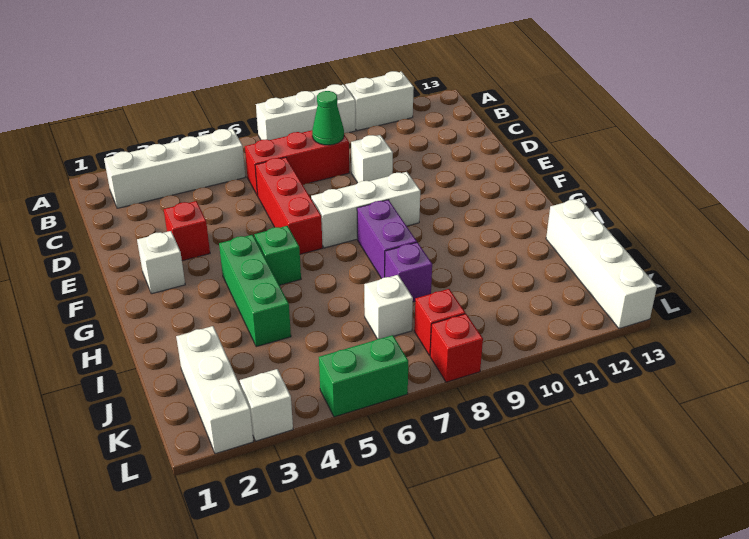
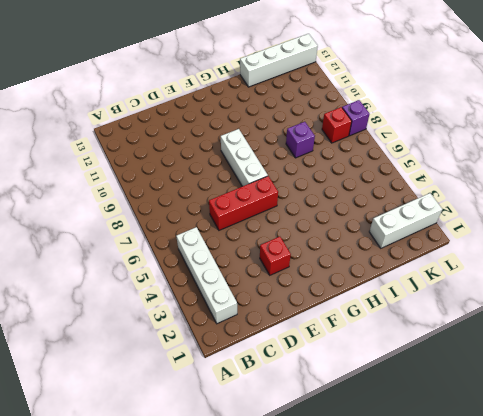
purple brick L8 level 1 -> red brick L8 level 1
none -> white brick A7:A9 level 1
none -> white brick A10:A11 level 1
none -> red brick C6:C8 level 1

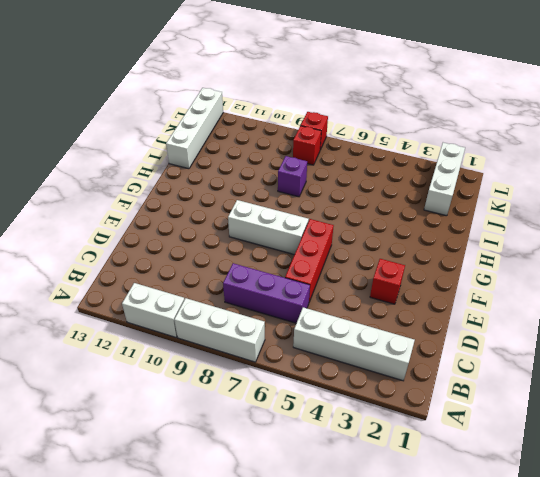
purple brick C6:C8 level 1 -> red brick C6:C8 level 1
none -> white brick D9 level 1
none -> white brick F2 level 1
none -> green brick G4:I4 level 1

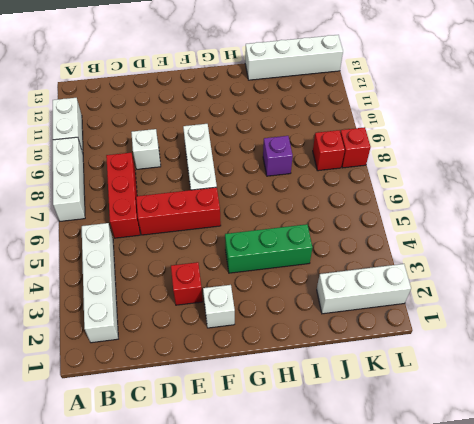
none -> green brick G5 level 1
none -> purple brick G8:H8 level 1
none -> white brick J7 level 1

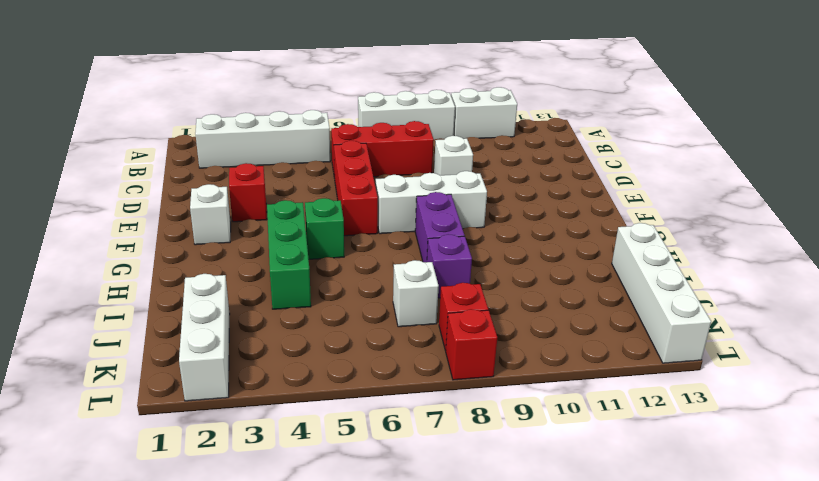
none -> white brick L3 level 1
none -> green brick L5:L6 level 1
none -> green cone C8 level 2

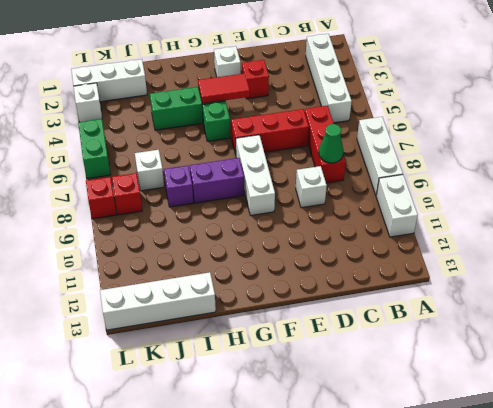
red tile F4:G4 level 2 -> none

